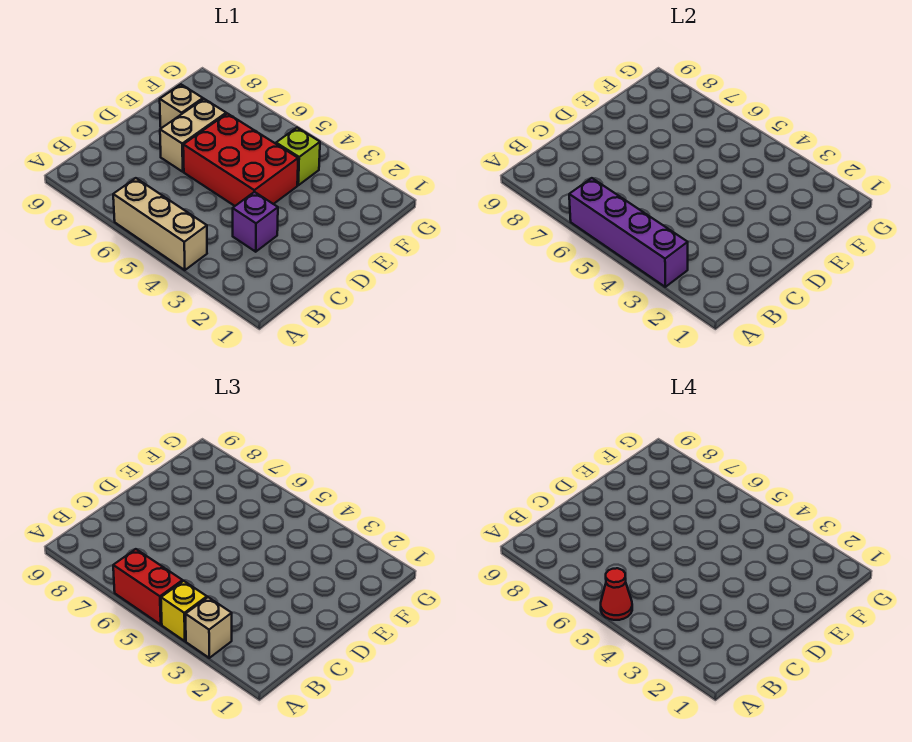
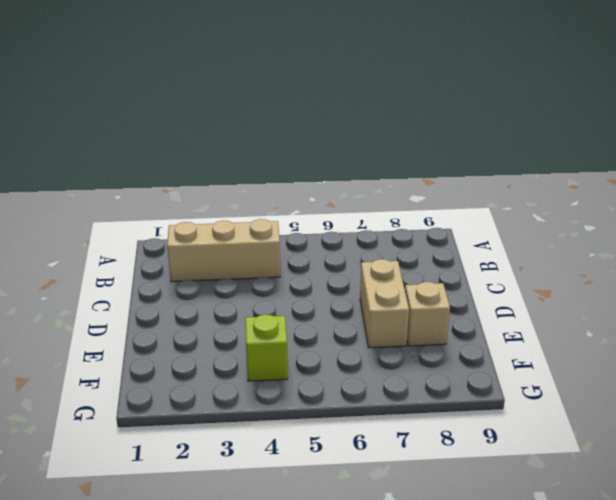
tan brick B2:B4 level 1 -> tan brick A4:A6 level 1
none -> purple brick C3 level 1
none -> red brick D4:E6 level 1

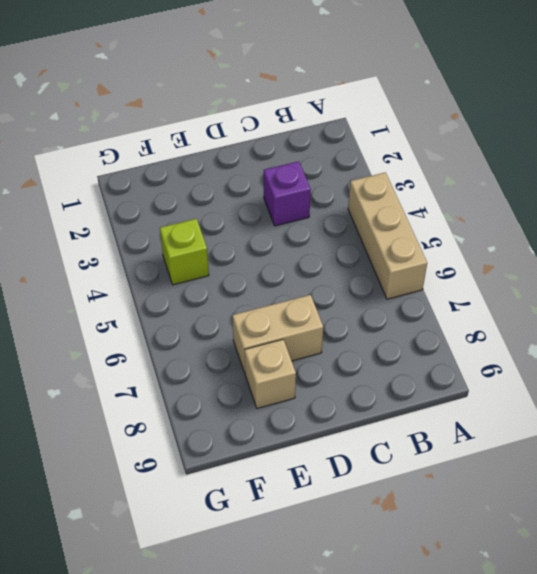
none -> red brick D4:E6 level 1
none -> purple brick A3:A6 level 2

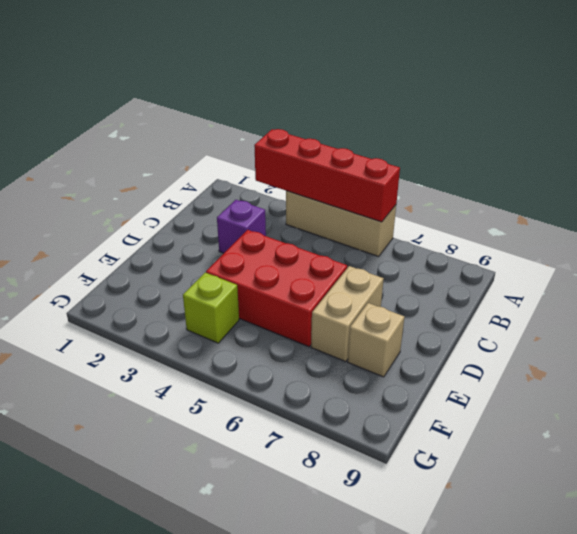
red brick A3:A6 level 2 -> purple brick A3:A6 level 2
none -> tan brick A3 level 3
none -> yellow brick A4 level 3

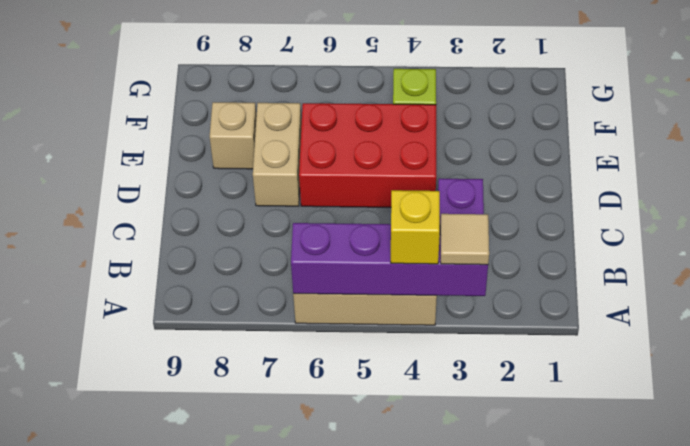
tan tile A3 level 3 -> tan brick A3 level 3
none -> red brick A5:A6 level 3
none -> red cone A5 level 4

